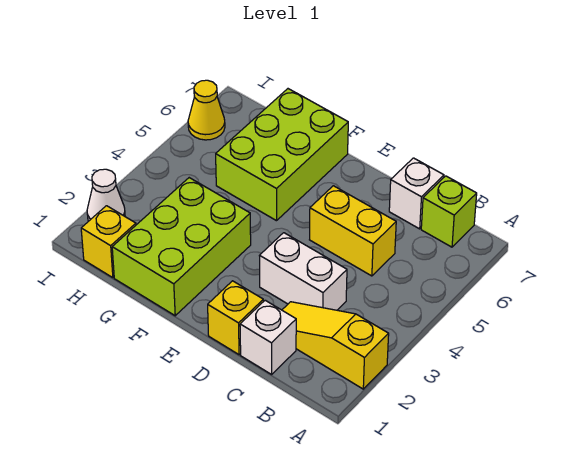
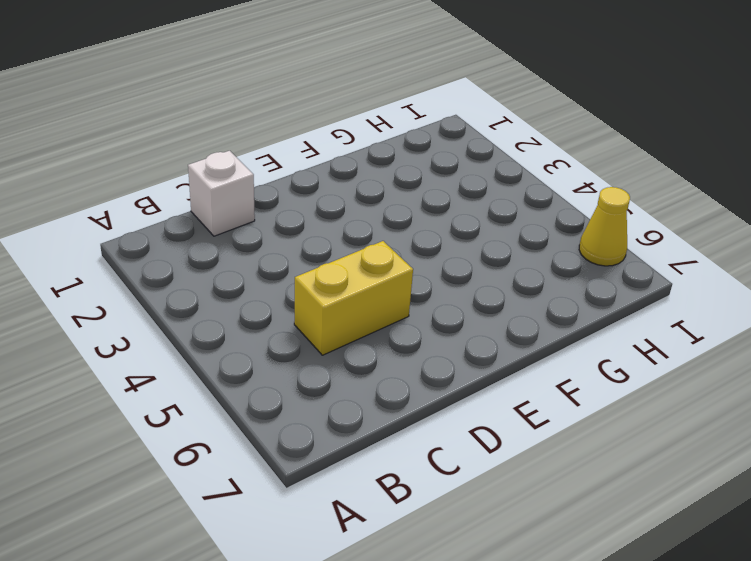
none -> yellow slope A2:C2 level 1 top A
none -> lime brick B7 level 1
none -> white brick C3:D3 level 1

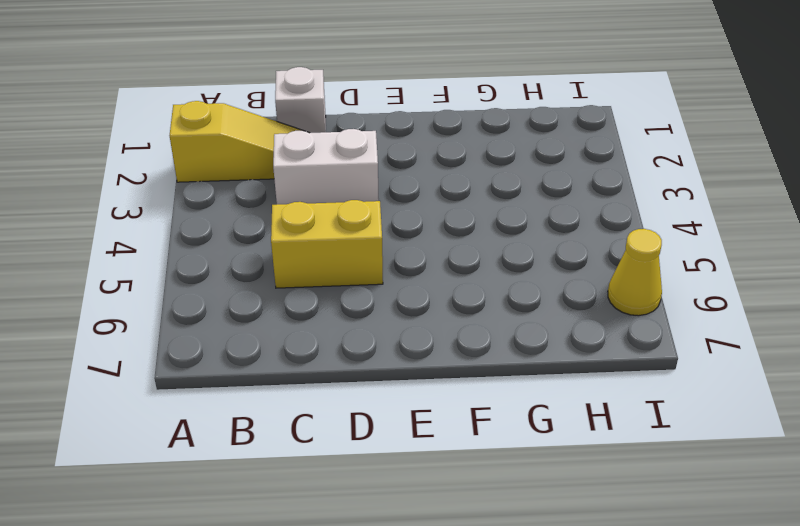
none -> lime brick B7 level 1
none -> white brick C7 level 1
none -> yellow brick D1 level 1

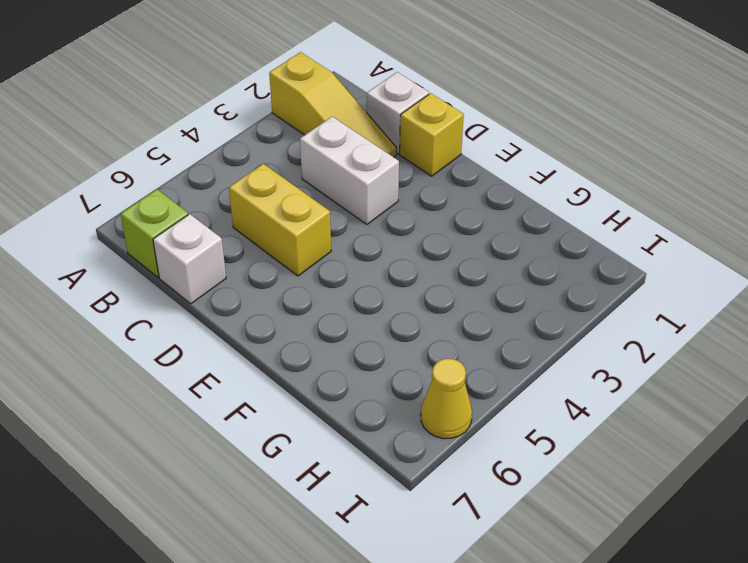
none -> lime brick F1:G3 level 1
none -> lime brick F5:G7 level 1
none -> yellow brick H1 level 1

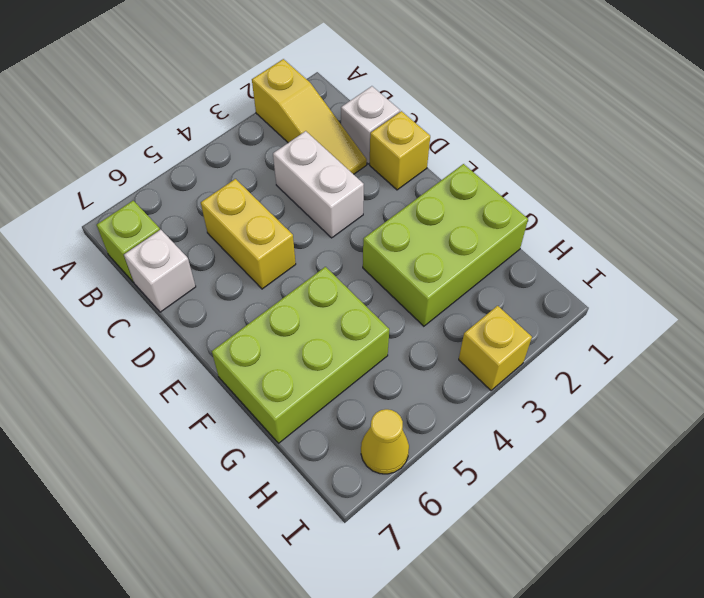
yellow brick I3 level 1 -> yellow brick H1 level 1
none -> white cone I2 level 1

